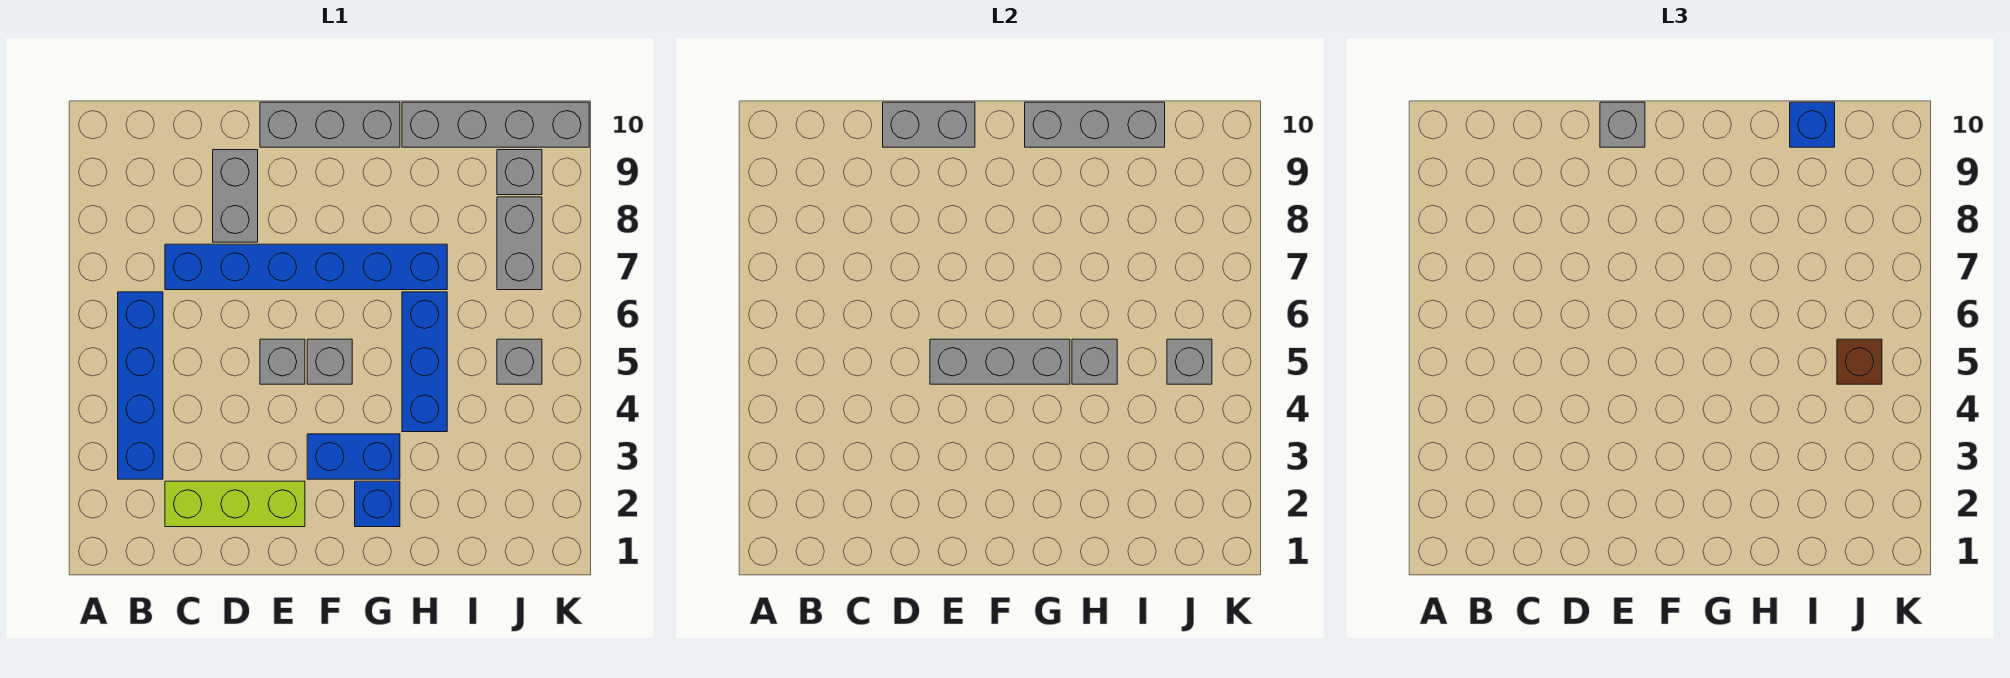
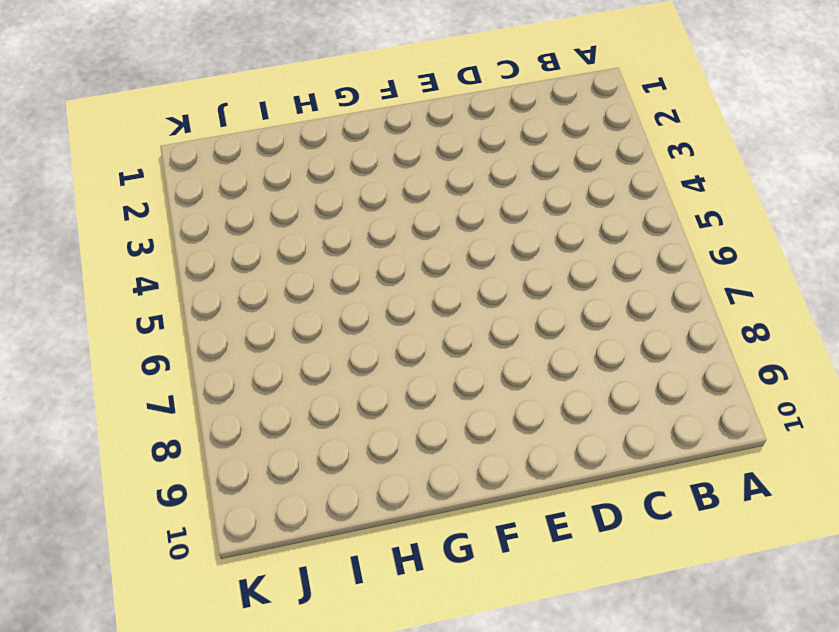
none -> blue brick B3:B6 level 1
none -> lime brick C2:E2 level 1
none -> blue brick C7:H7 level 1

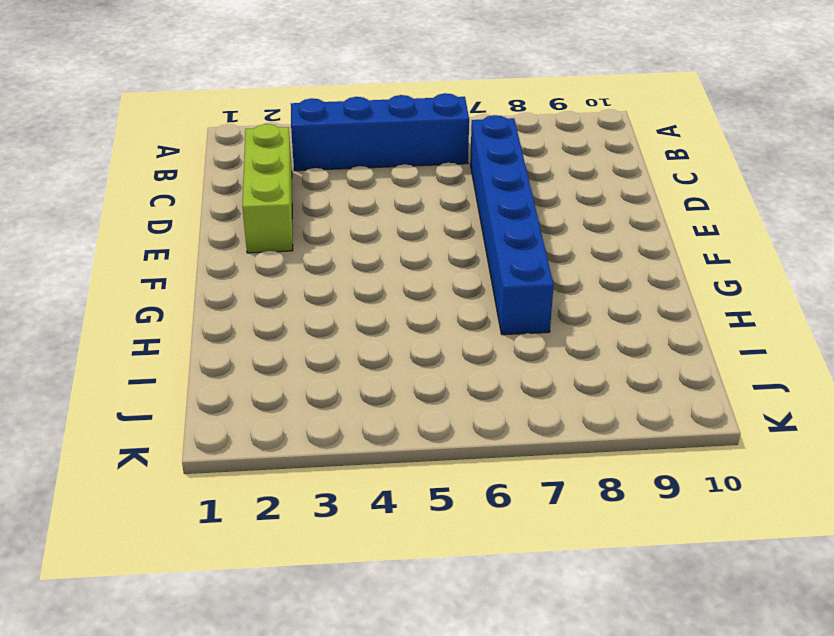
none -> grey brick D8:D9 level 1
none -> grey brick E5 level 1
none -> grey brick E10:G10 level 1

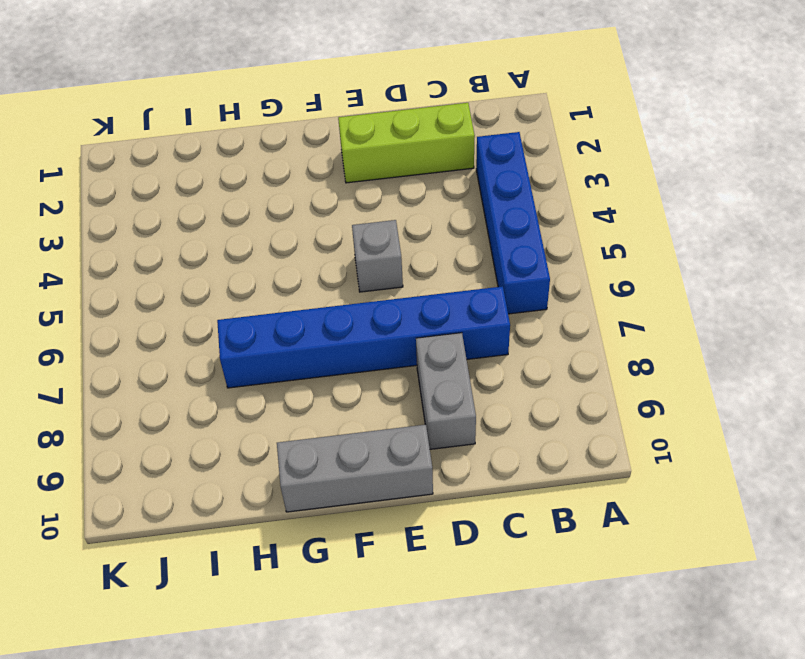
none -> blue brick F3:G3 level 1
none -> grey brick F5 level 1
none -> blue brick G2 level 1

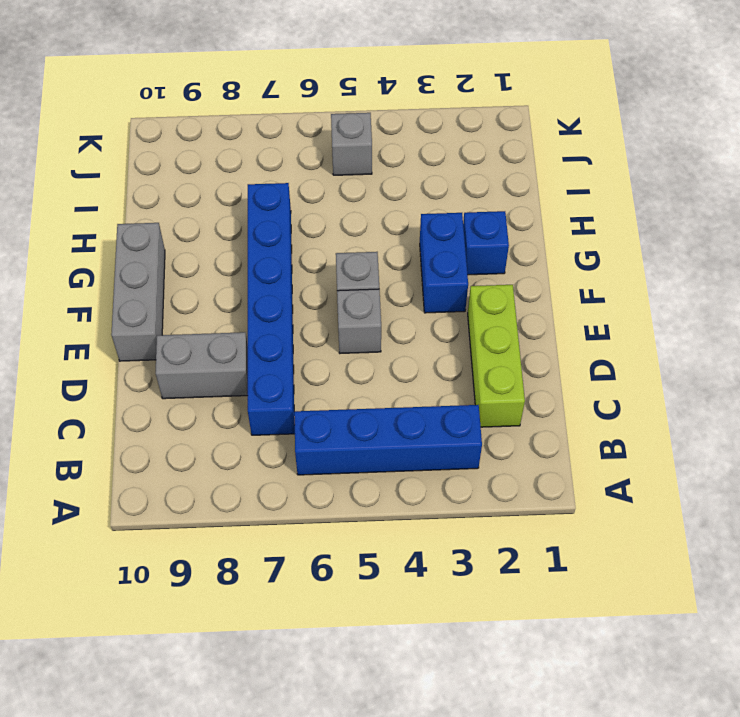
none -> blue brick H4:H6 level 1
none -> grey brick H10:K10 level 1
none -> grey brick J7:J8 level 1

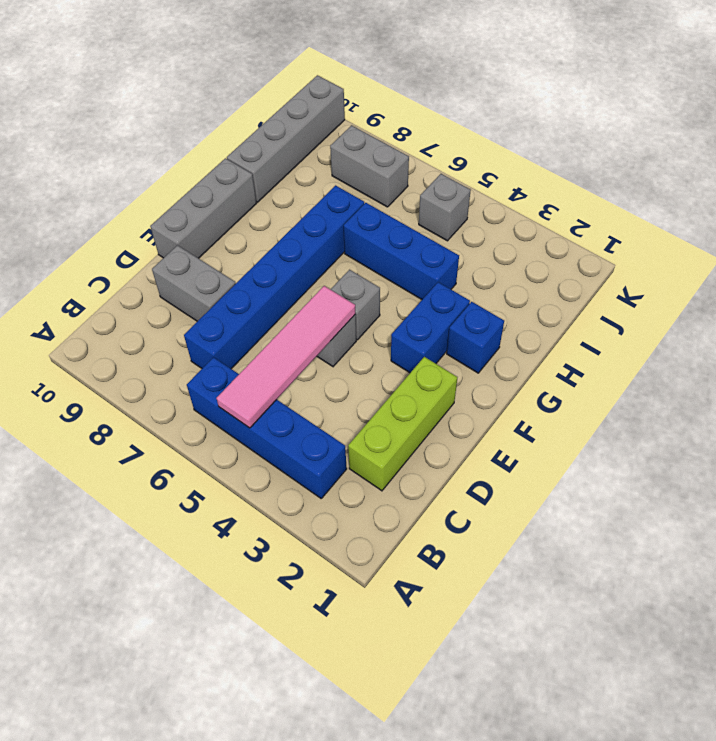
pink tile B5:E5 level 2 -> grey brick E5:G5 level 2
none -> grey brick J9 level 1
none -> grey brick D10:E10 level 2
none -> grey brick G10:I10 level 2

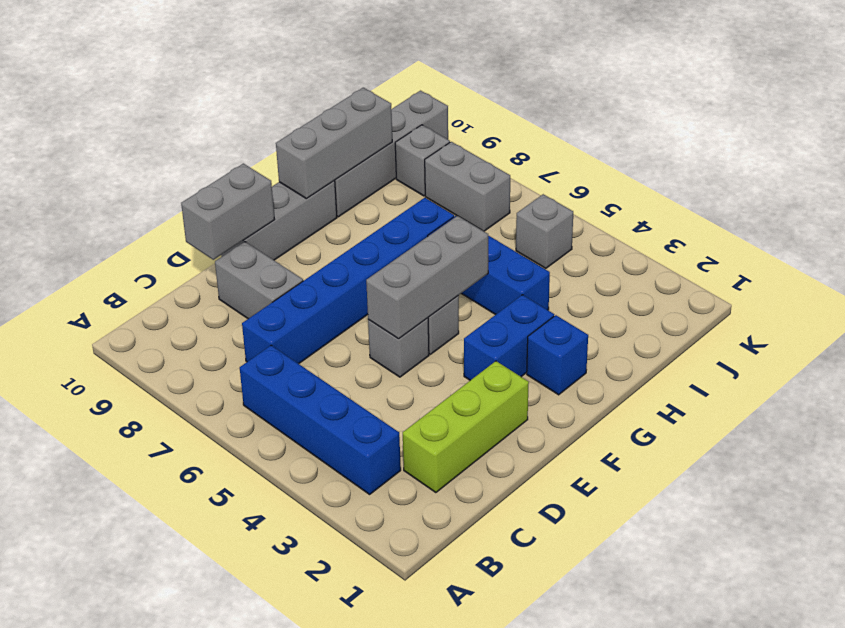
none -> grey brick H5 level 2
none -> grey brick J5 level 2
none -> grey brick E10 level 3

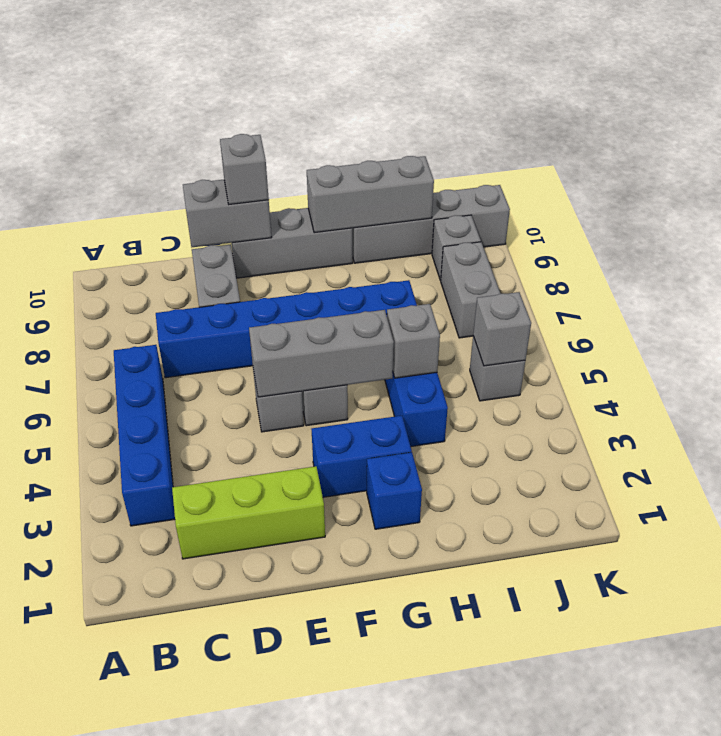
none -> blue brick I10 level 3
none -> brown brick J5 level 3

